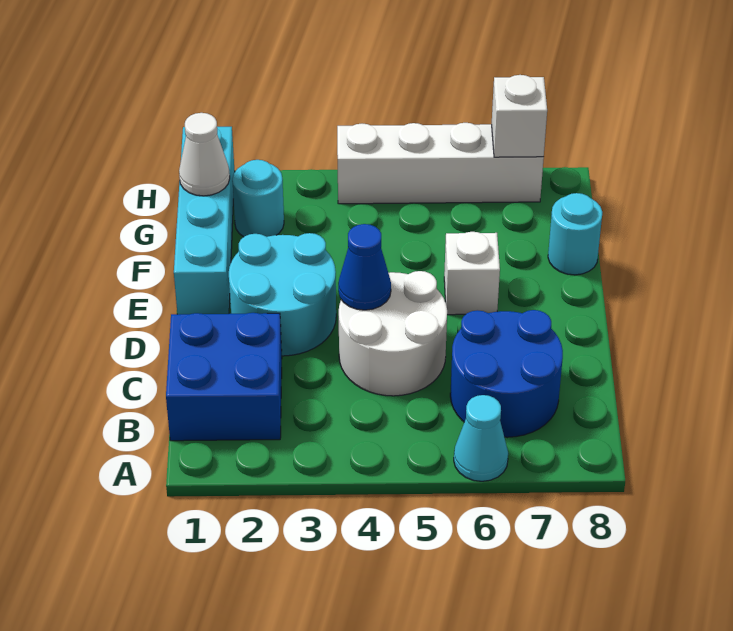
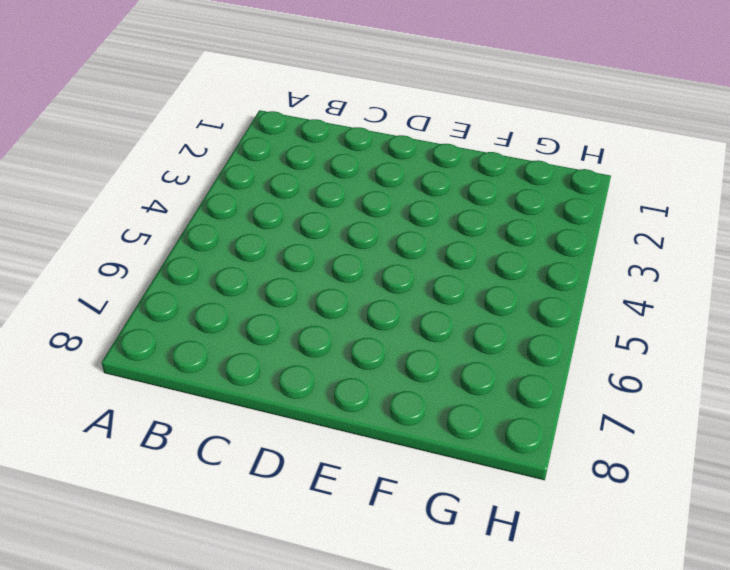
none -> cyan cone A6 level 1
none -> blue brick B1:C2 level 1
none -> blue round brick B6:C7 level 1

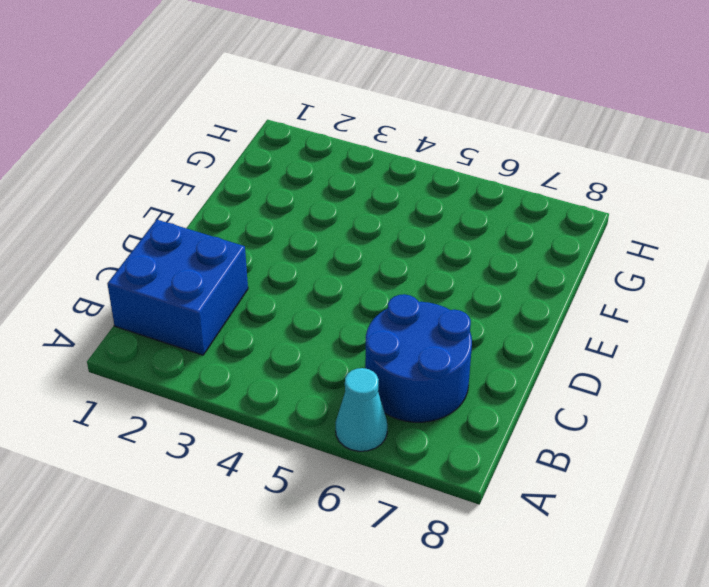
none -> white round brick C4:D5 level 1
none -> cyan round brick D2:E3 level 1
none -> cyan brick E1:H1 level 1

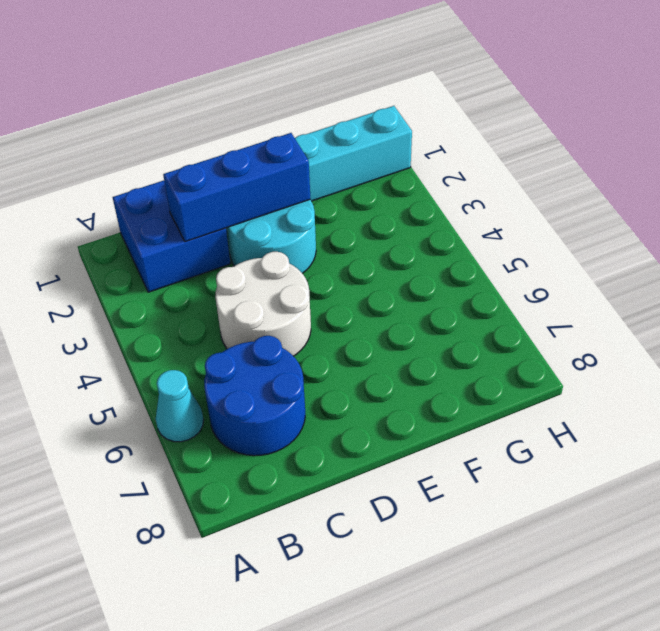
blue brick C2:E2 level 2 -> none
none -> white brick E6 level 1
none -> cyan round brick F8 level 1
none -> cyan round brick G2 level 1

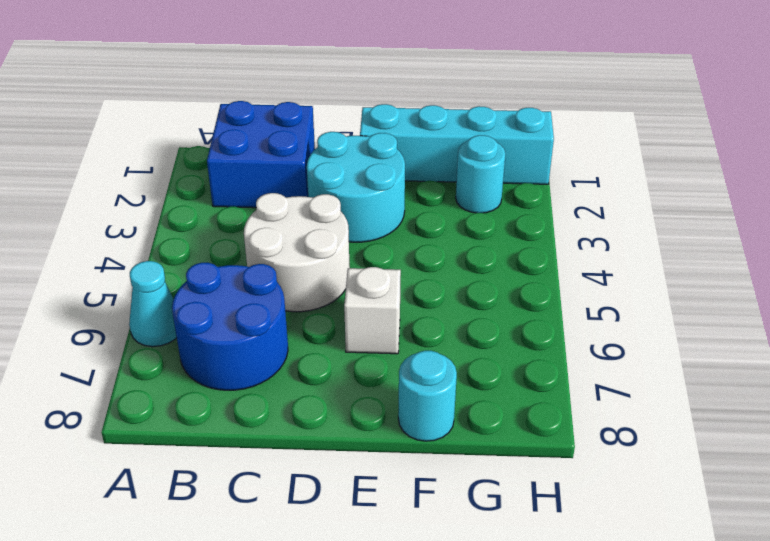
none -> white brick H4:H7 level 1
none -> blue cone D4 level 2
none -> white cone G1 level 2

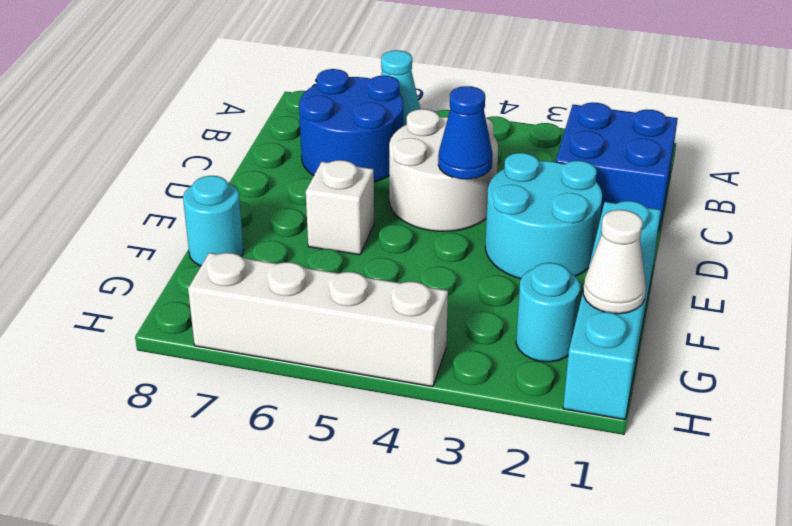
none -> white brick H7 level 2

